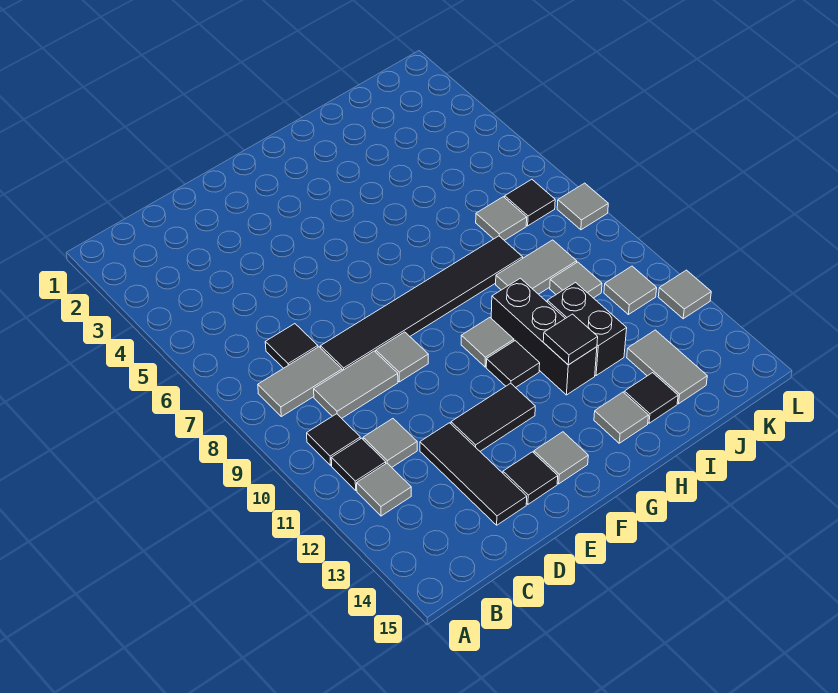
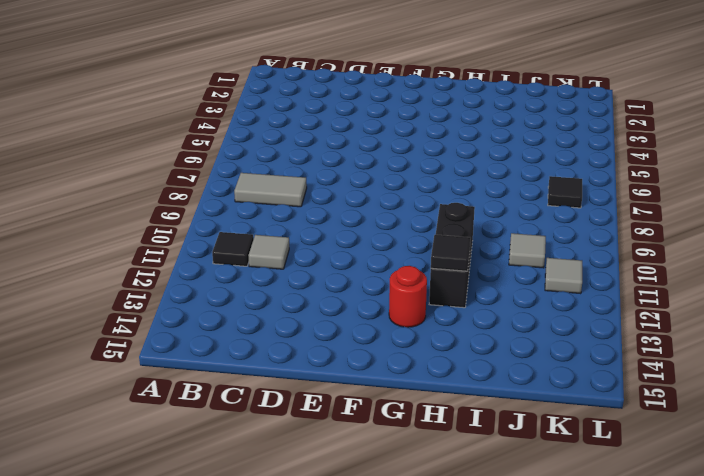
red round brick G13 level 1 -> none
none -> black tile B10 level 1
none -> grey tile B12 level 1
none -> black tile C7 level 1

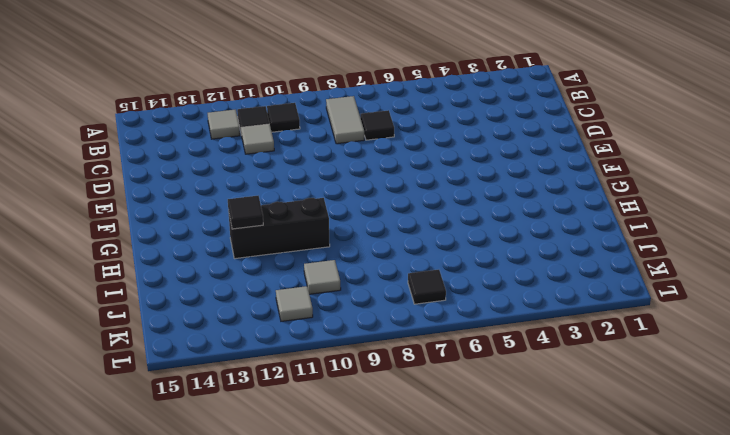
none -> grey tile C9:D9 level 1
none -> black tile D8:I8 level 1
none -> black tile D12:D14 level 1

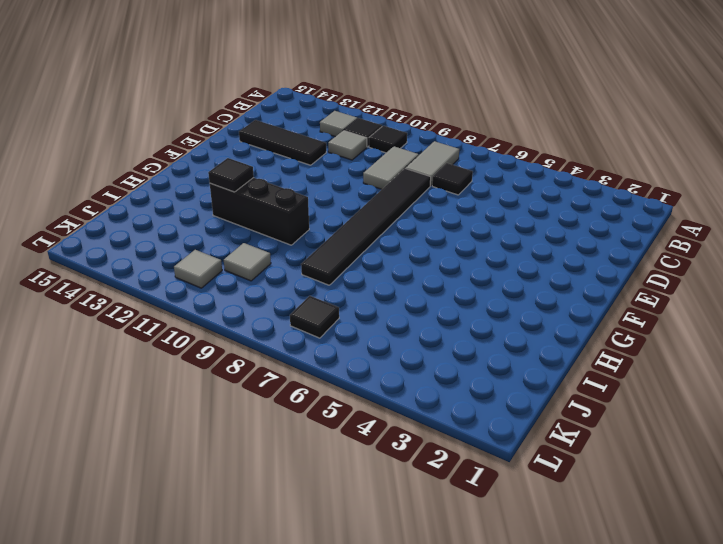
none -> grey tile E9 level 1
none -> black tile E12:F12 level 1
none -> black tile E14 level 1

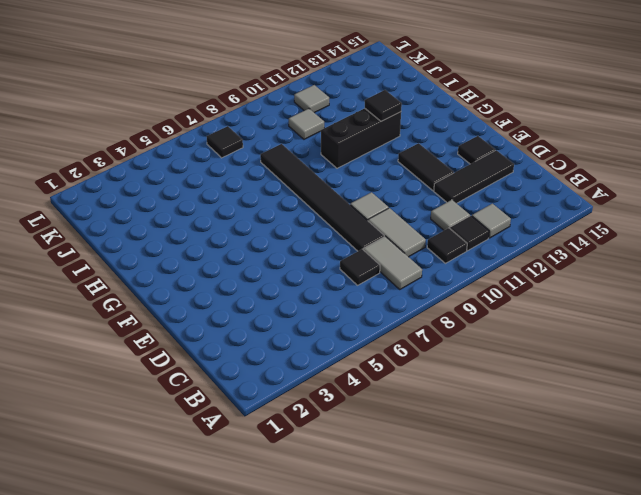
none -> grey tile F14 level 1
none -> grey tile G10 level 1
none -> black tile G11 level 1

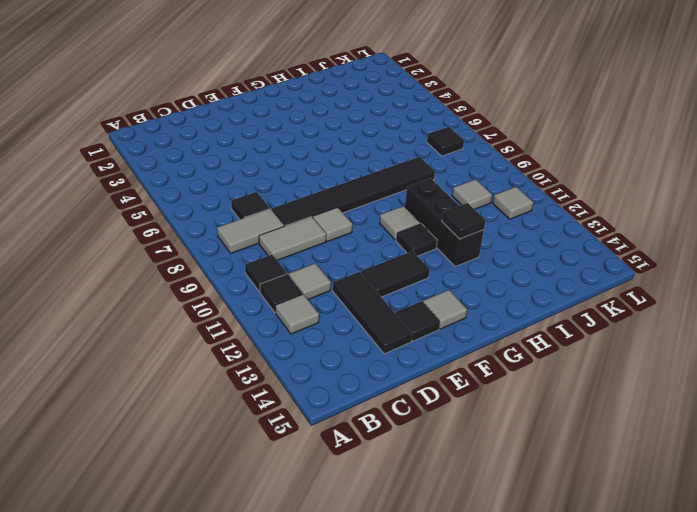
none -> grey tile H14 level 1
none -> grey tile I9:J9 level 1
none -> black brick I11:I12 level 1

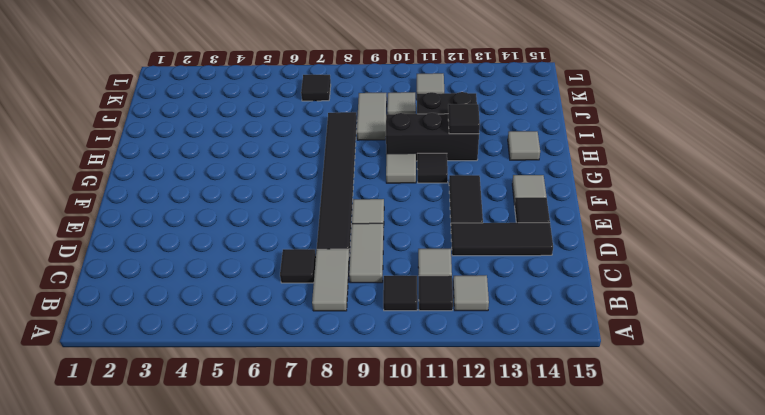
none -> black tile I14 level 1
none -> grey tile J7 level 1
none -> grey tile J13:J14 level 1

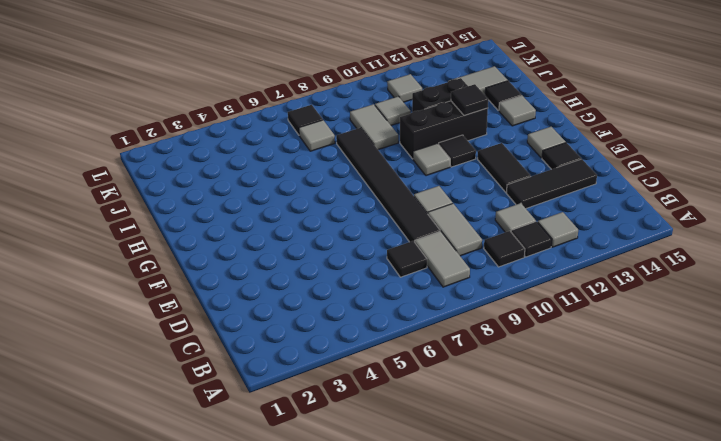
none -> grey tile L8 level 1
none -> grey tile L12 level 1

